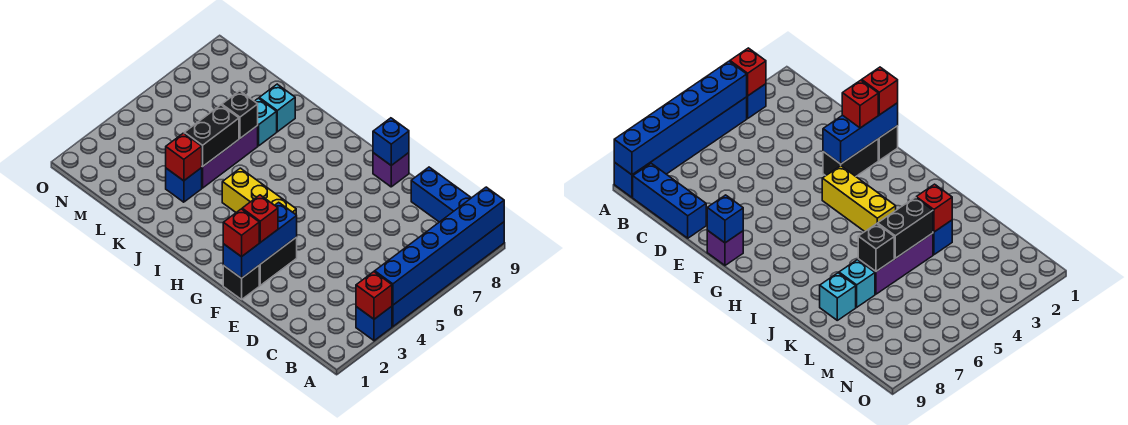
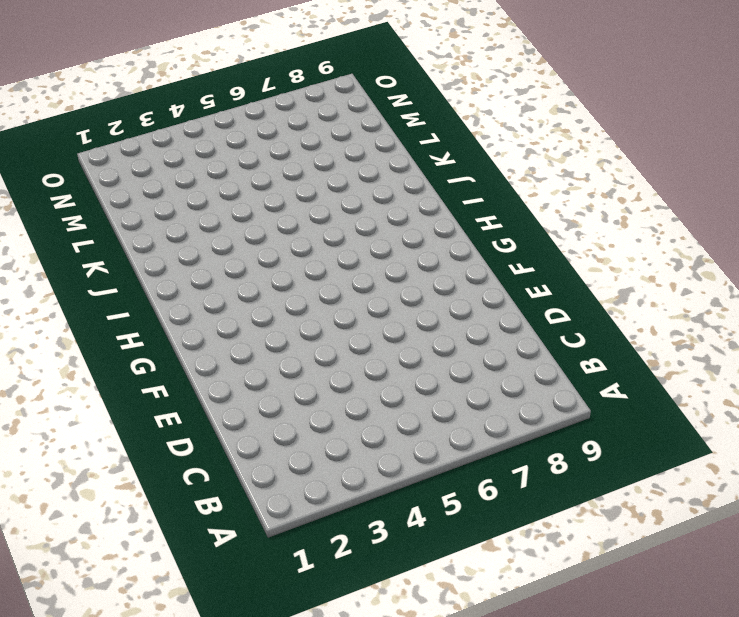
none -> blue brick A3 level 1
none -> blue brick A4:A9 level 1
none -> blue brick B9:D9 level 1

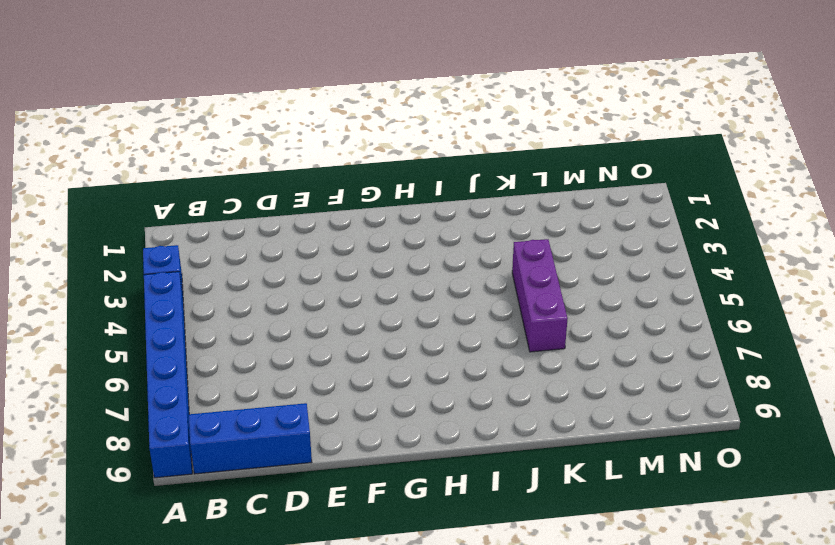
none -> black brick F1 level 1
none -> black brick F2:F3 level 1
none -> purple brick F9 level 1

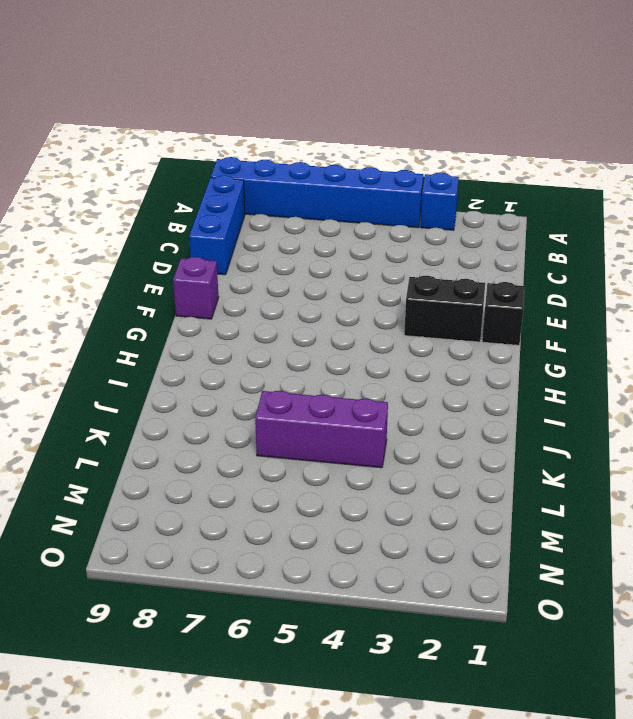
none -> yellow brick G4:I4 level 1
none -> blue brick K3 level 1
none -> cyan brick K7 level 1

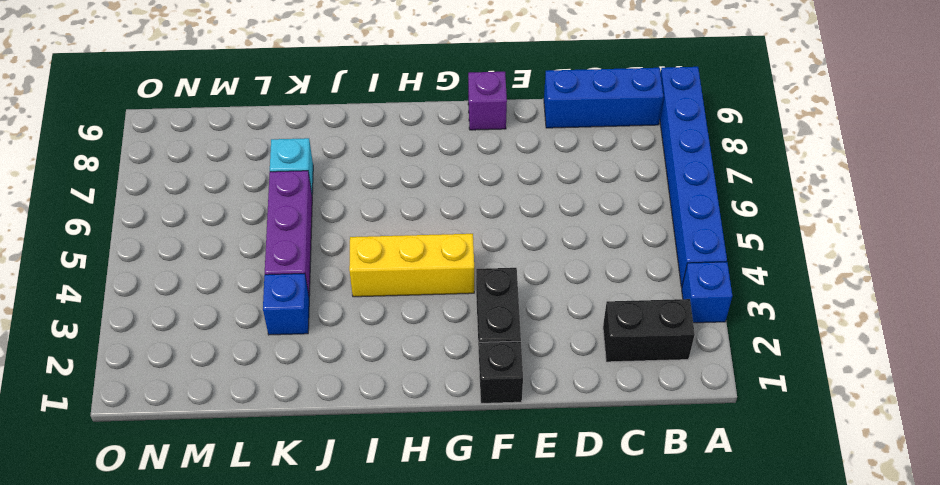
black brick B2:C2 level 1 -> black brick K4:K5 level 2
none -> cyan brick K8 level 1
none -> red brick A3 level 2
none -> blue brick A4:A9 level 2

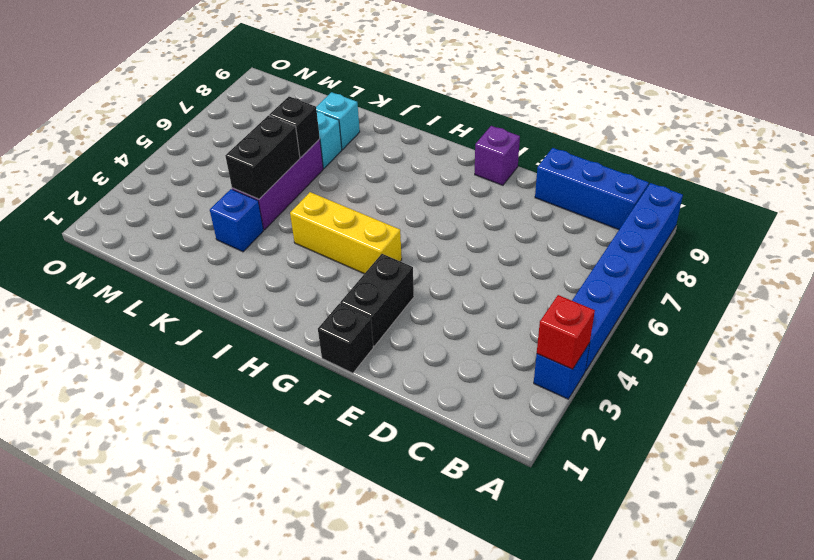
none -> blue brick A4:A9 level 2
none -> blue brick F1:F3 level 2
none -> blue brick F9 level 2

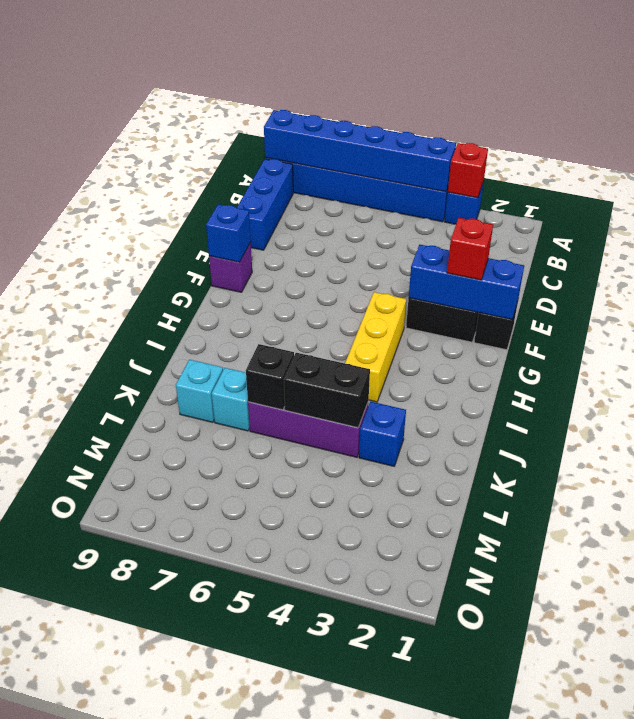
none -> red brick K3 level 2
none -> red brick F1 level 3

